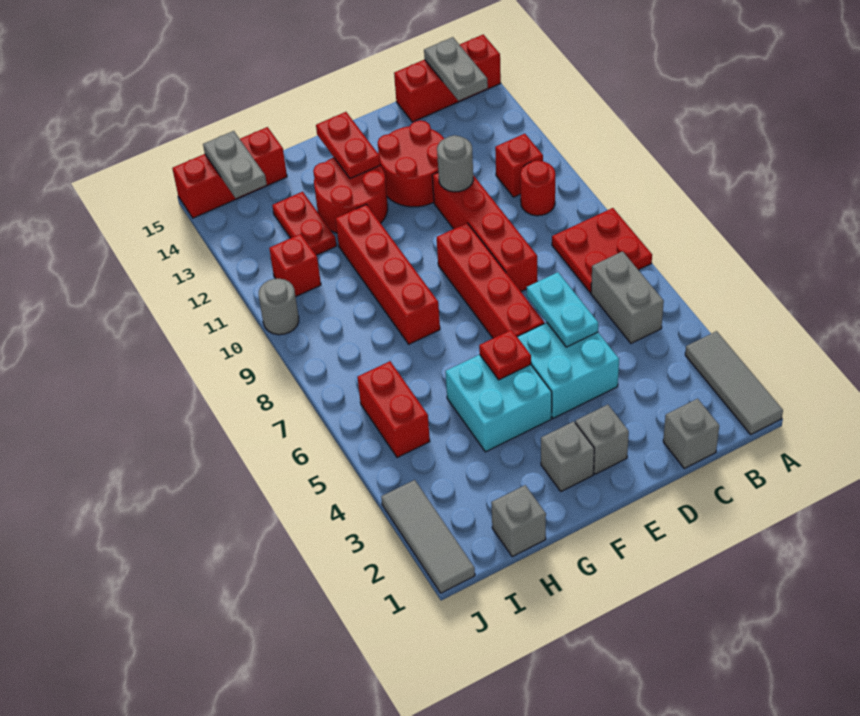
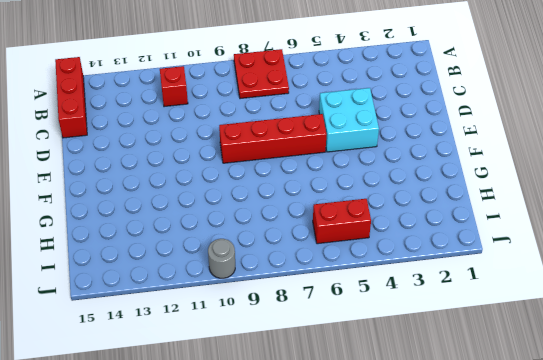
none -> grey tile A1:A3 level 1
none -> grey brick B5:B6 level 1
none -> red round brick B10 level 1

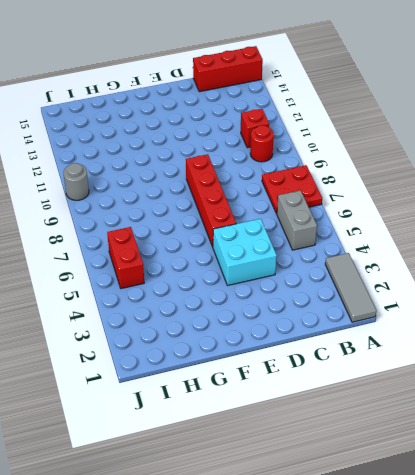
none -> grey brick C1 level 1
none -> red brick D8:D11 level 1
none -> red round brick D12:E13 level 1

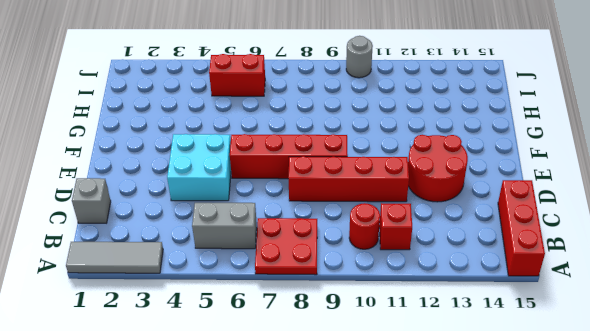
none -> grey brick E2 level 1
none -> grey brick F2 level 1
none -> cyan brick F4:G5 level 1

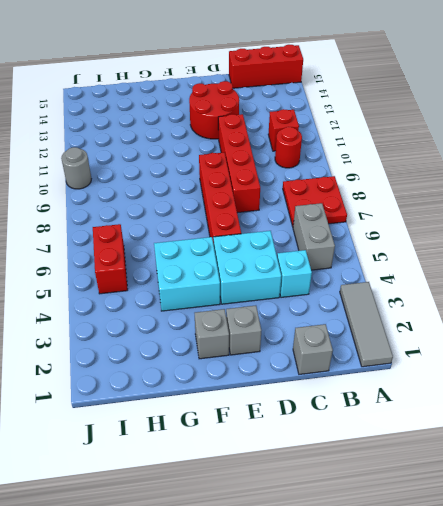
cyan brick C4 level 1 -> none
none -> red round brick F12:G13 level 1
none -> red brick G8:G11 level 1
none -> grey brick H1 level 1

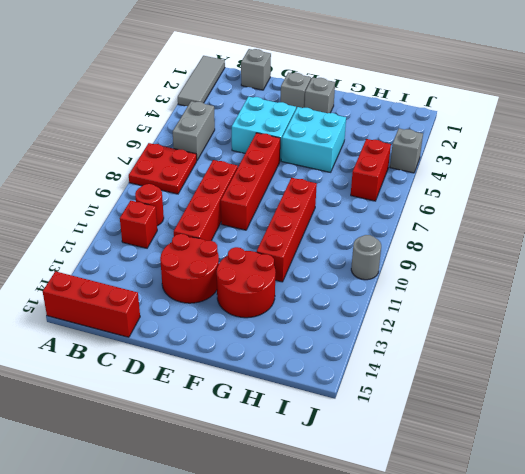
grey brick J4 level 1 -> grey brick H1 level 1
none -> red plate H12:H13 level 1
none -> red brick H15:J15 level 1
none -> red brick I11 level 1

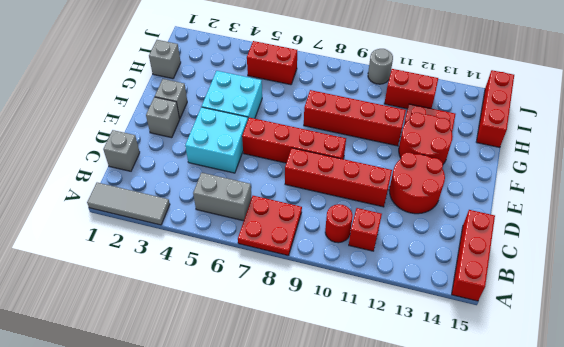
red brick I11:I12 level 1 -> red brick I11 level 1
none -> grey tile J1:J3 level 1
none -> grey plate B14:B15 level 2
none -> cyan plate D5:D6 level 2

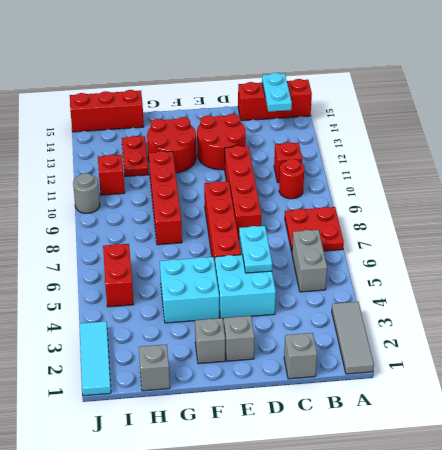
cyan plate B14:B15 level 2 -> grey plate B14:B15 level 2
cyan tile J1:J3 level 1 -> grey tile J1:J3 level 1
none -> grey round brick D11 level 2
none -> red plate F5 level 2
none -> red plate F13:F14 level 2

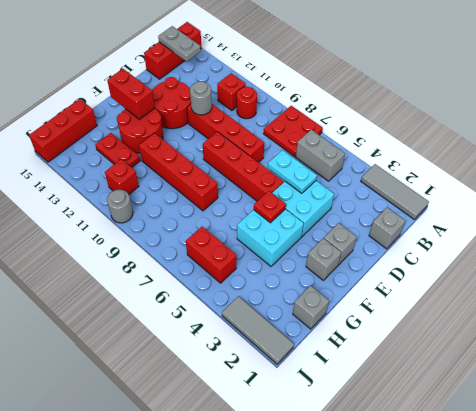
red brick F13:F14 level 2 -> red plate F13:F14 level 2
none -> grey plate I14:I15 level 2

